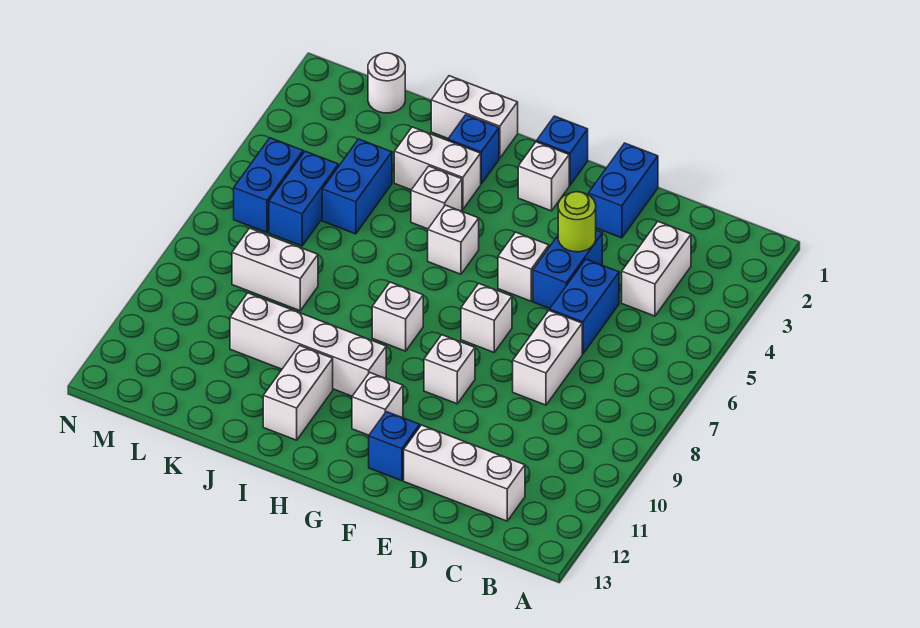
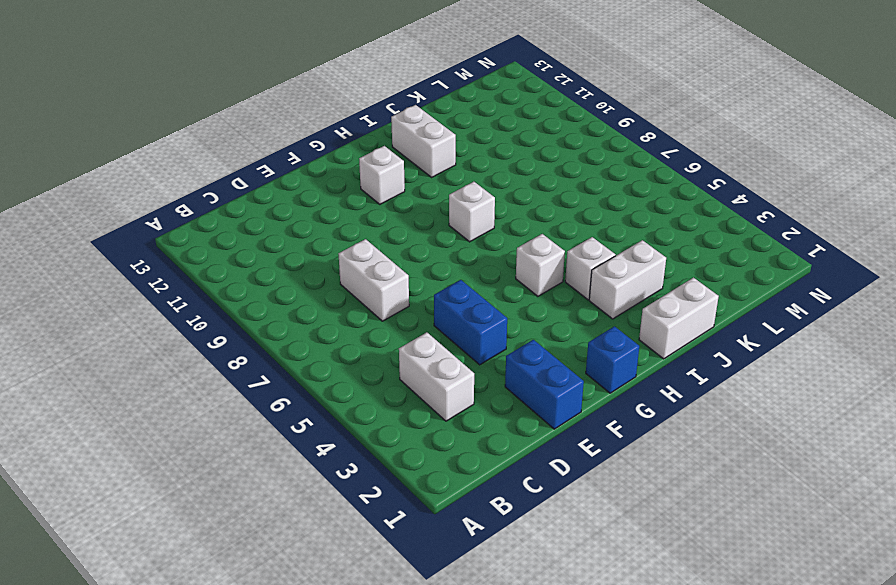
none -> white brick C12:E12 level 1
none -> blue brick D5:D6 level 1
none -> white brick F5 level 1

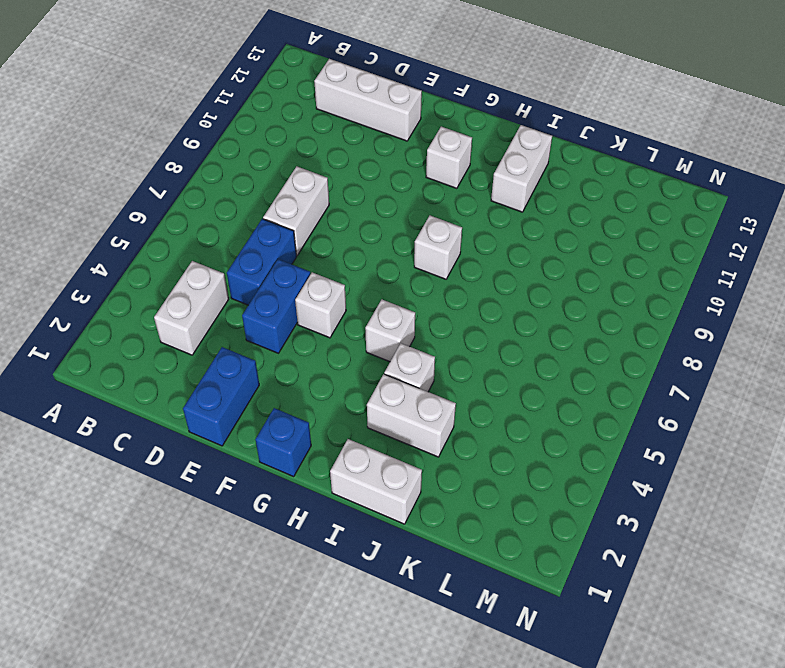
none -> white brick F7 level 1
none -> white brick F9 level 1
none -> blue brick F12 level 1

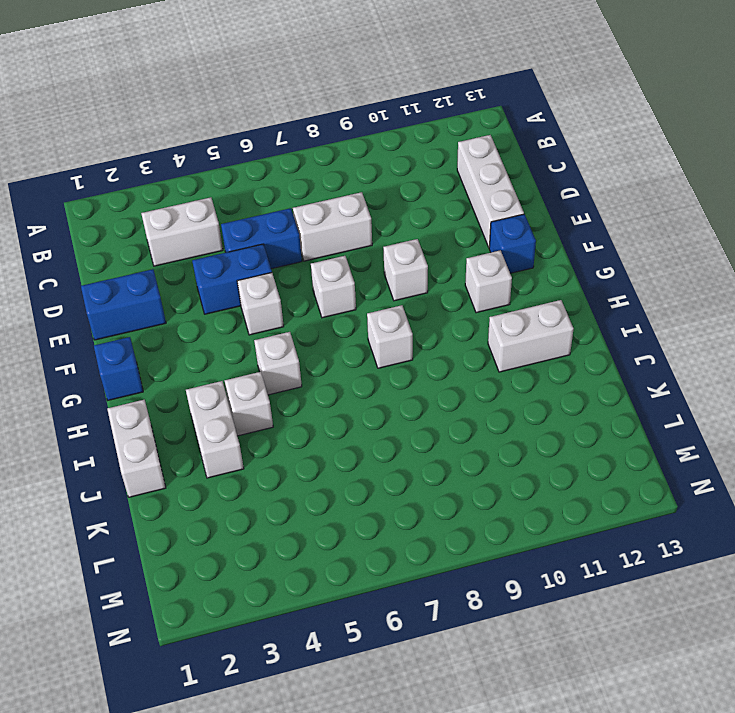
none -> white brick G2 level 1
none -> white brick H10:K10 level 1
none -> blue brick I2 level 1

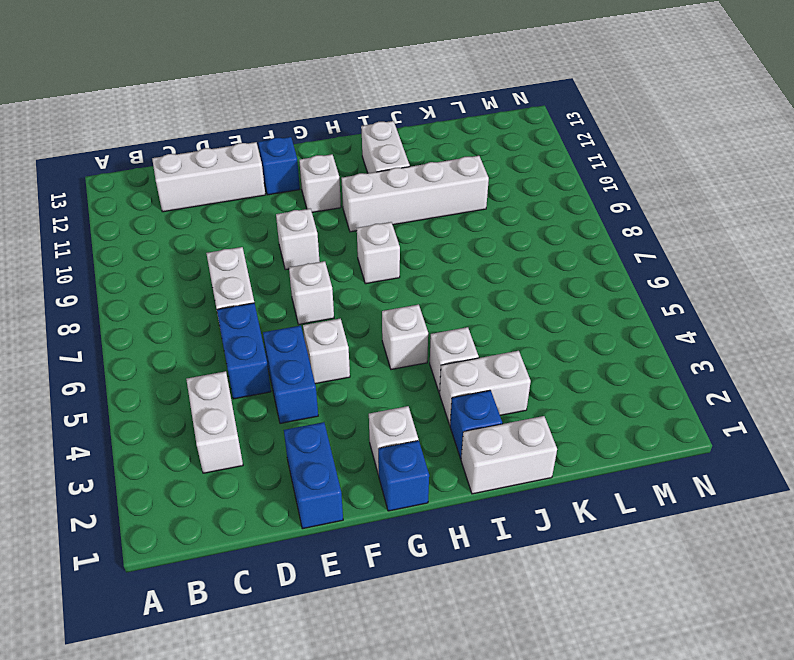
none -> blue brick K4:K5 level 1
none -> white brick K8:L8 level 1
none -> white round brick L1 level 1

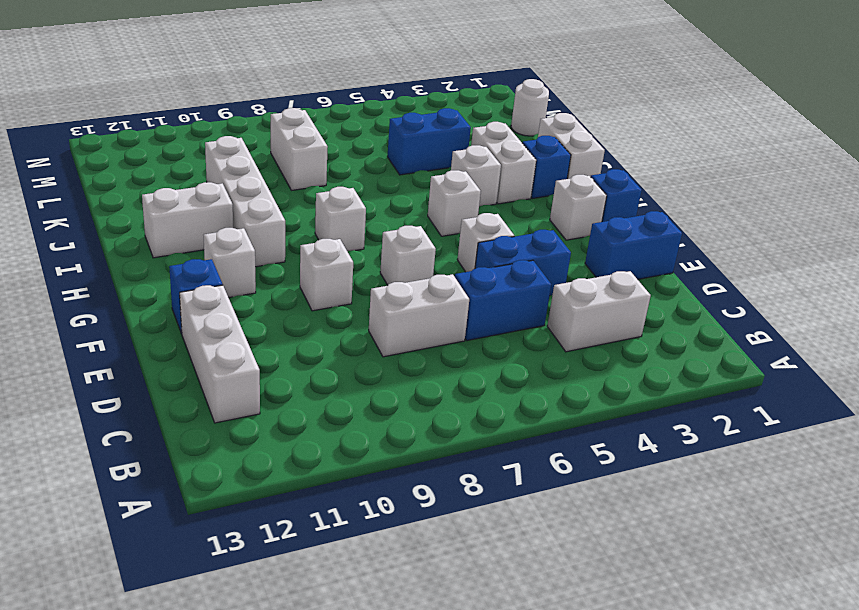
none -> blue brick L5:L6 level 1
none -> blue brick M5:M6 level 1
none -> lime round brick E4 level 2

